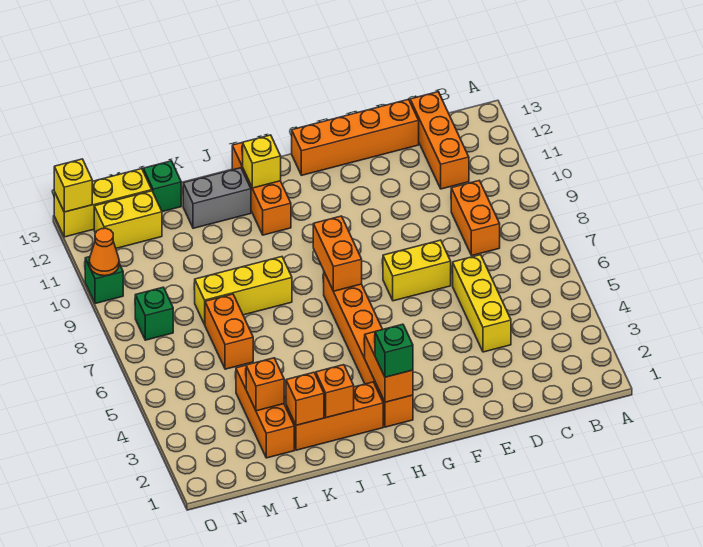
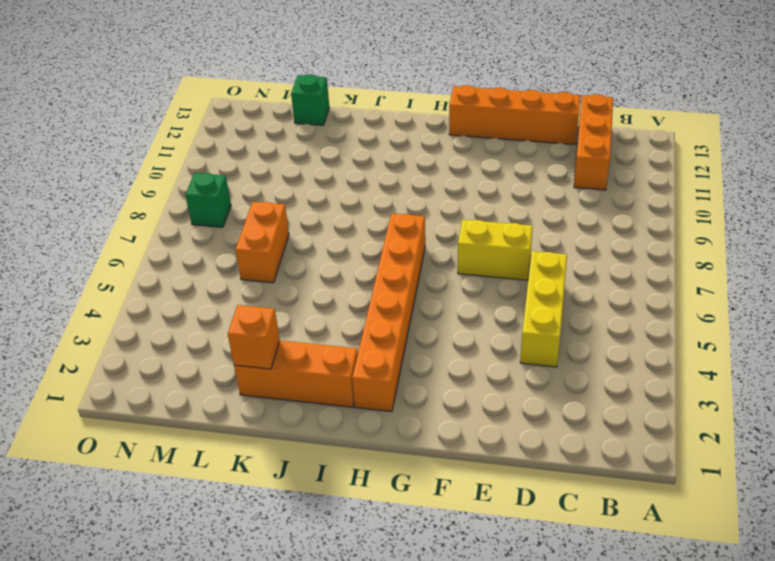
none -> orange brick C8:C9 level 1
none -> orange brick I11:I13 level 1
none -> yellow brick J8:L8 level 1

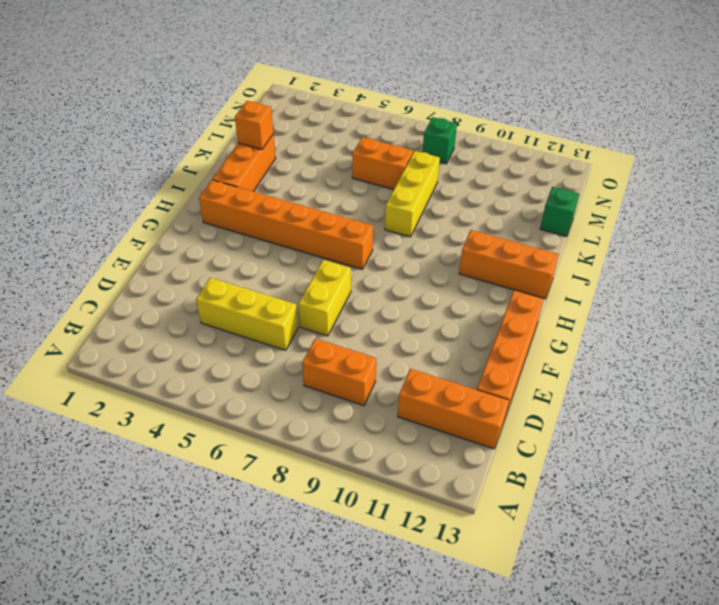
none -> grey brick J12:K12 level 1
none -> orange brick L2:L4 level 1
none -> yellow brick M12:N12 level 1

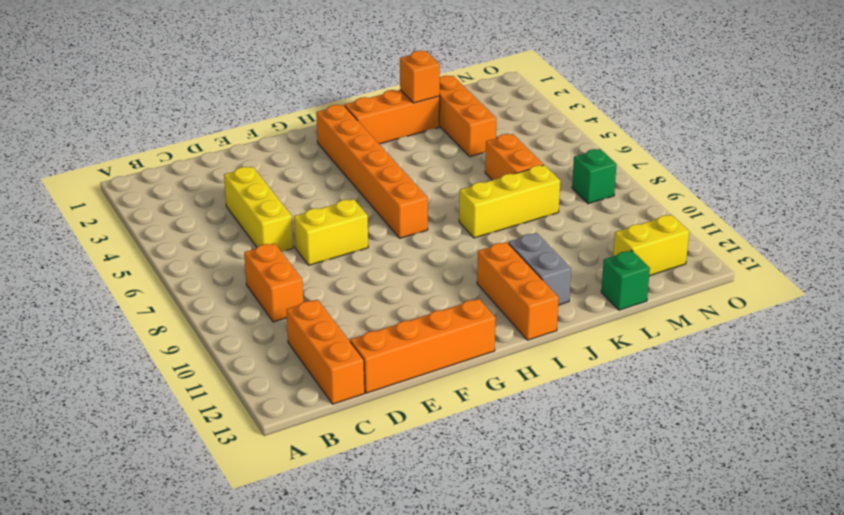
grey brick J11:J12 level 1 -> grey brick J12:K12 level 1
none -> yellow brick M13:O13 level 1
none -> green brick O10 level 1
none -> orange brick H2:H3 level 2

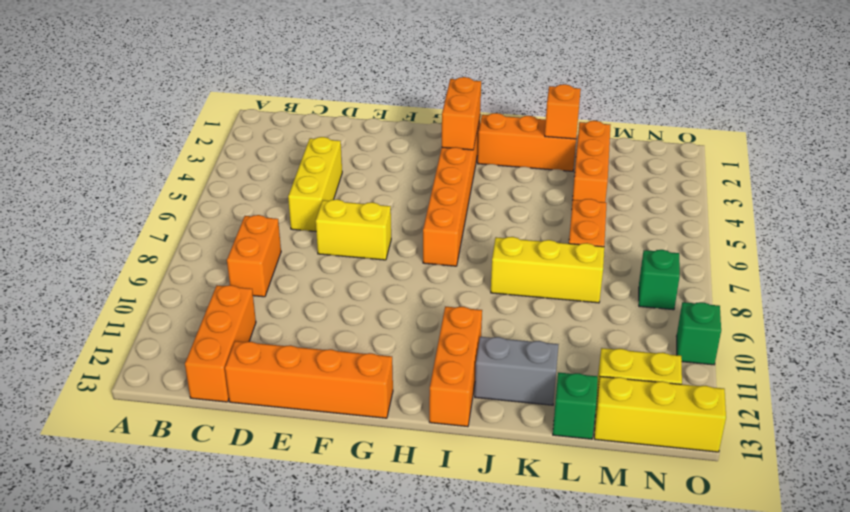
none -> orange brick H7:H8 level 2
none -> yellow brick I12 level 2
none -> orange brick J2 level 2

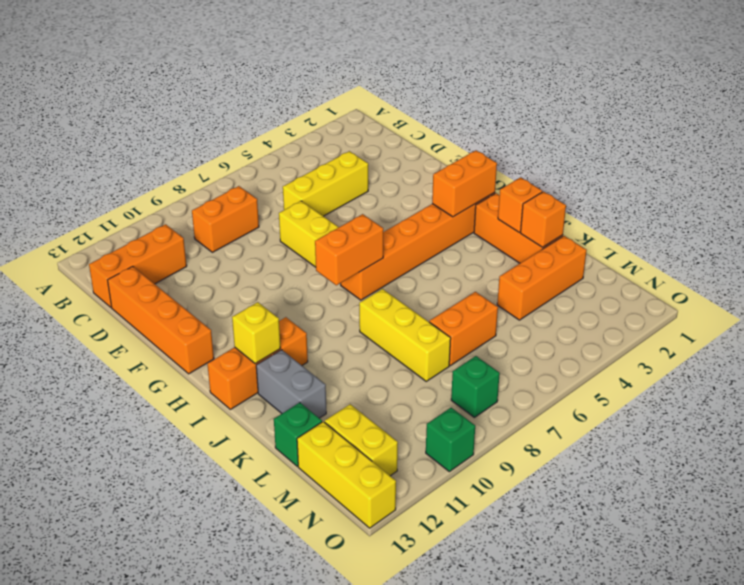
none -> orange brick L3 level 2
none -> orange cone O10 level 2
none -> yellow brick O13 level 2

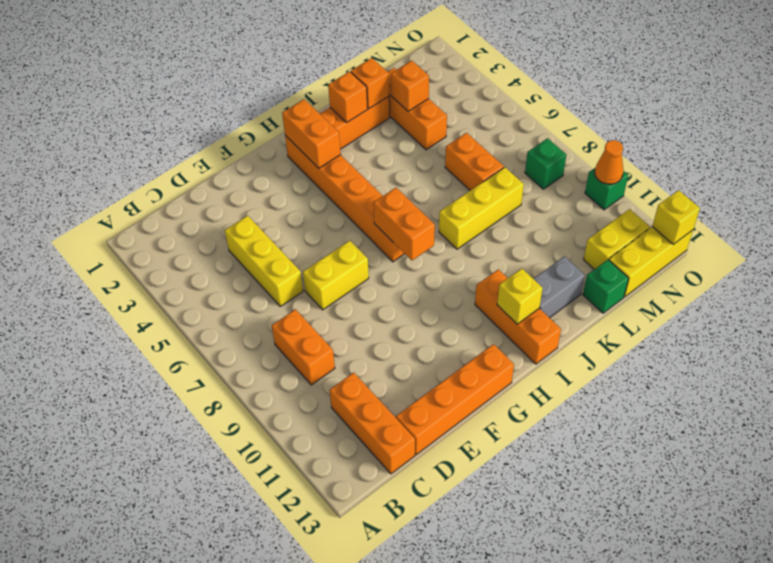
none -> green brick H2 level 3

